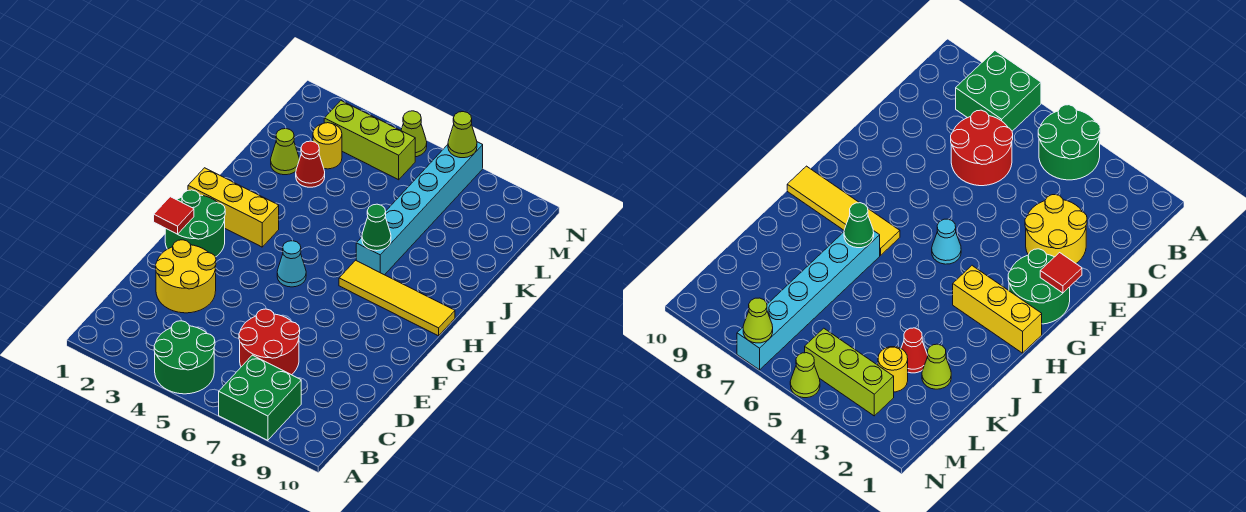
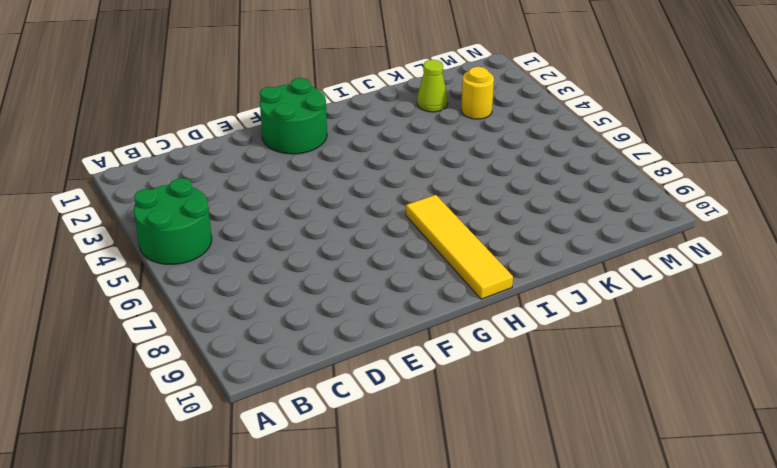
none -> green brick A7:B8 level 1
none -> red round brick C6:D7 level 1
none -> yellow round brick D2:E3 level 1

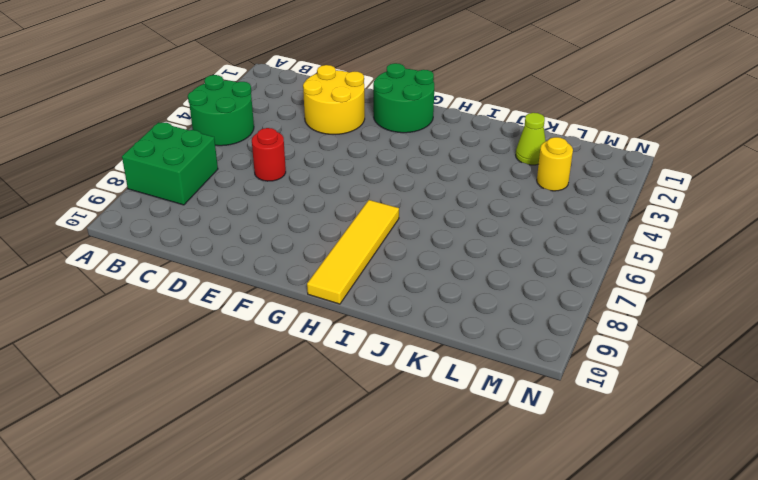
red round brick D6 level 1 -> red round brick C6:D7 level 1
none -> cyan cone G5 level 1
none -> yellow brick H1:H3 level 1
none -> cyan brick I7:N7 level 1

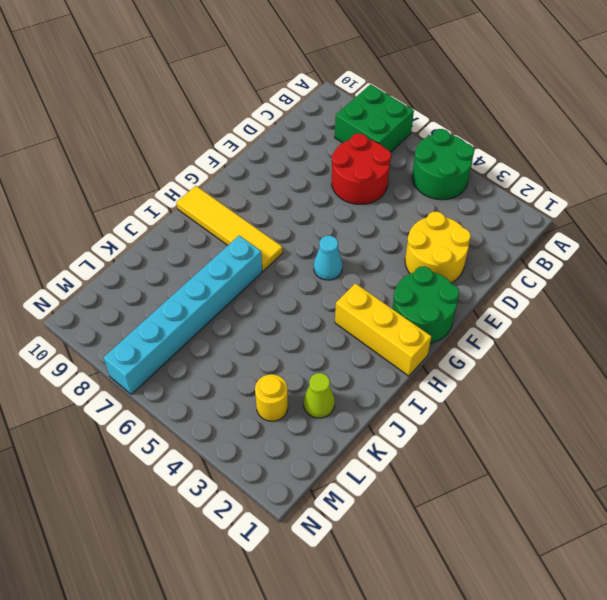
none -> red cone K3 level 1
none -> lime brick M3:M5 level 1
none -> lime cone N5 level 1

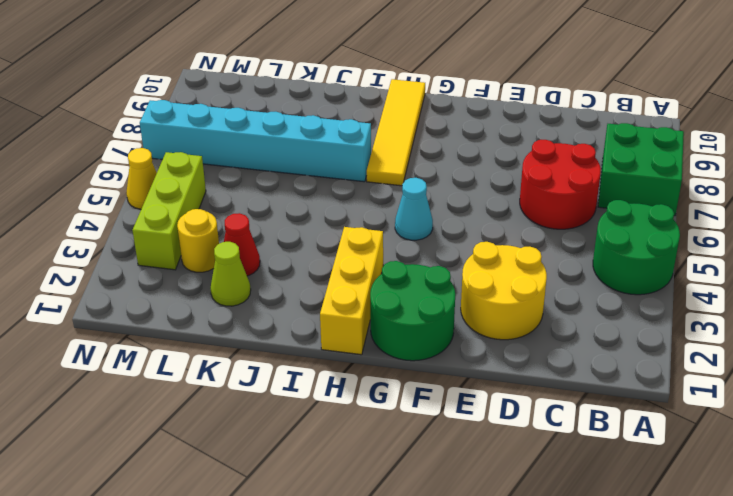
yellow cone N5 level 1 -> lime cone N5 level 1
none -> red tile F1 level 2
none -> green cone I7 level 2
none -> lime cone N7 level 2

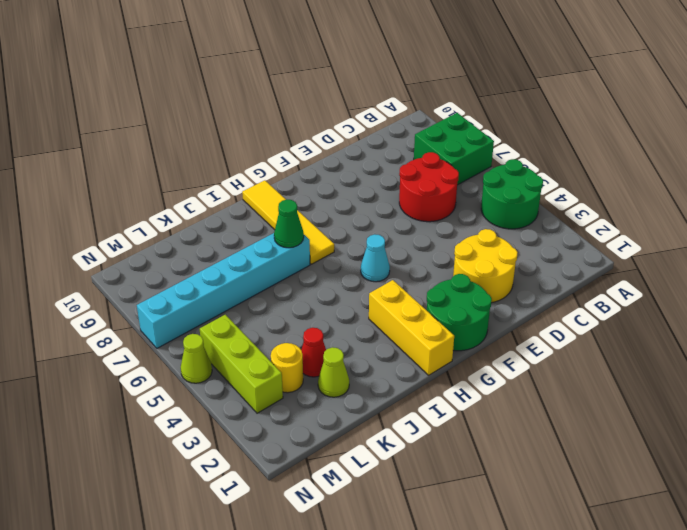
none -> red tile F1 level 2
none -> lime cone N7 level 2

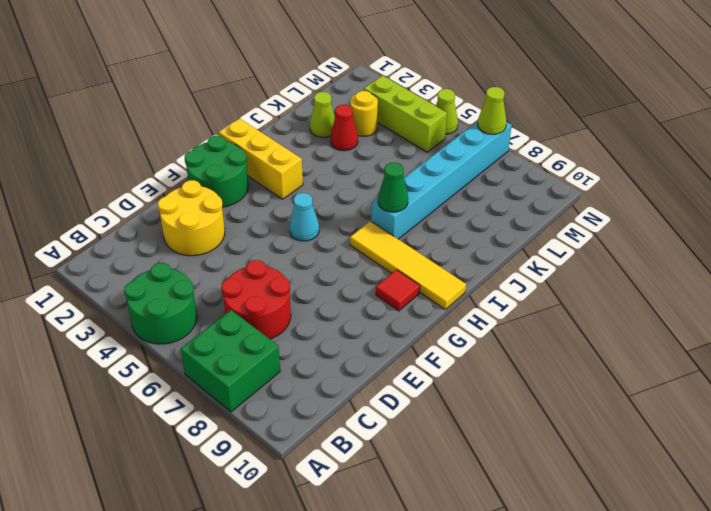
red tile G9 level 1 -> red tile F1 level 2

